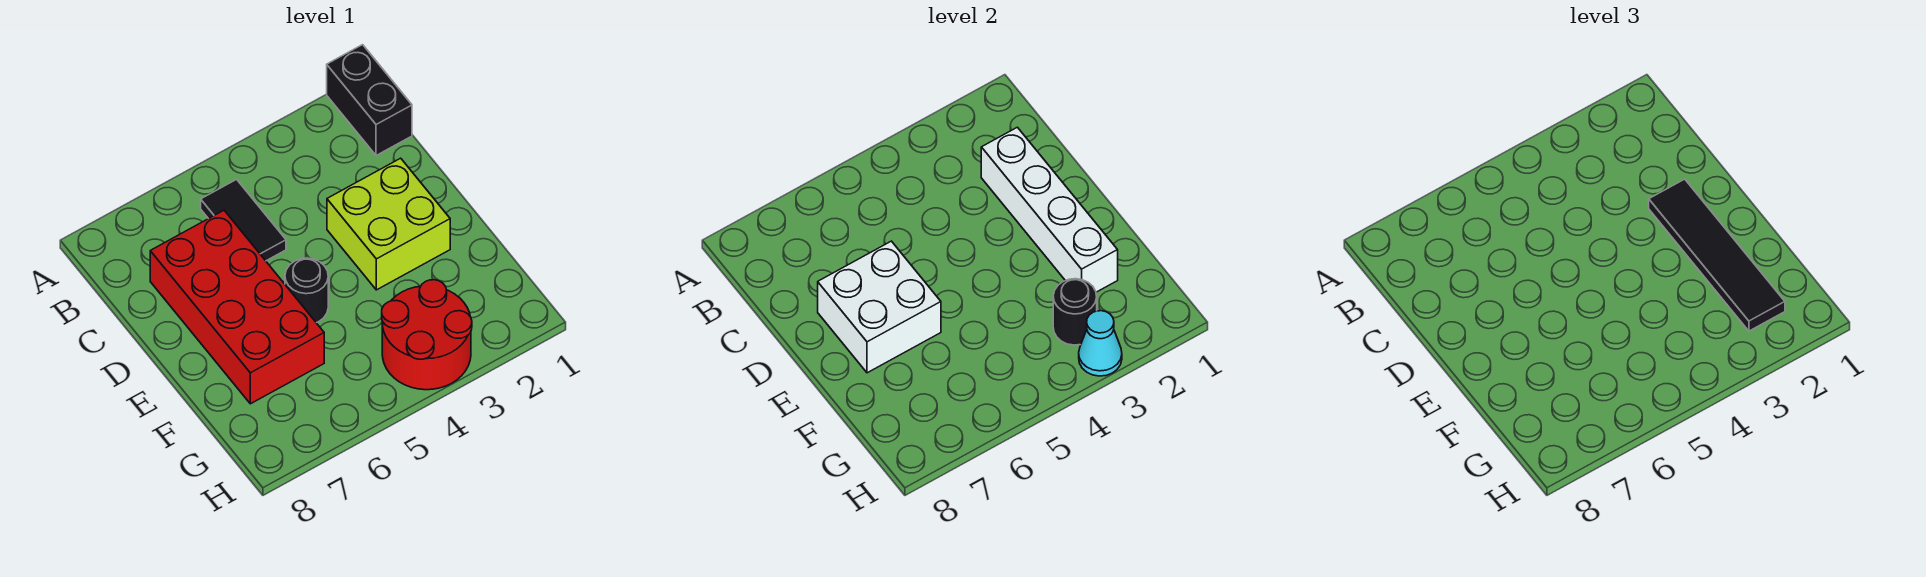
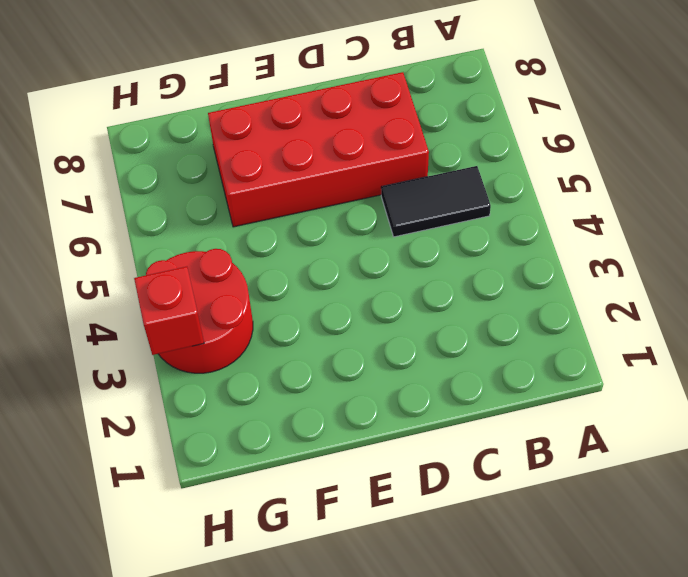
red brick H3 level 2 -> cyan cone H3 level 2
none -> black brick A1:B1 level 1
none -> lime brick D2:E3 level 1

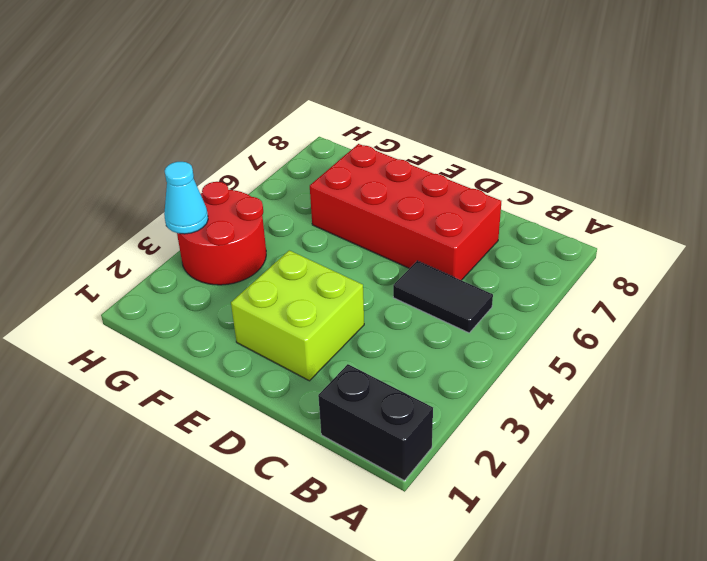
none -> black round brick E5 level 1
none -> white brick C2:F2 level 2

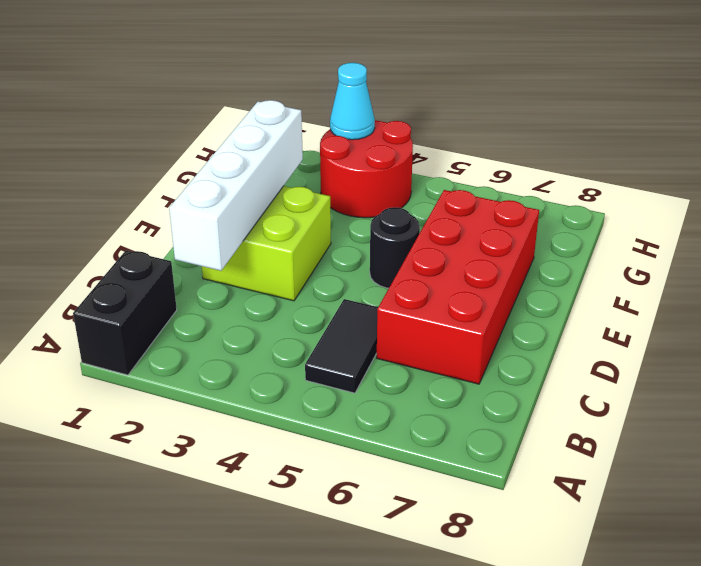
none -> white brick D6:E7 level 2
none -> black round brick G3 level 2

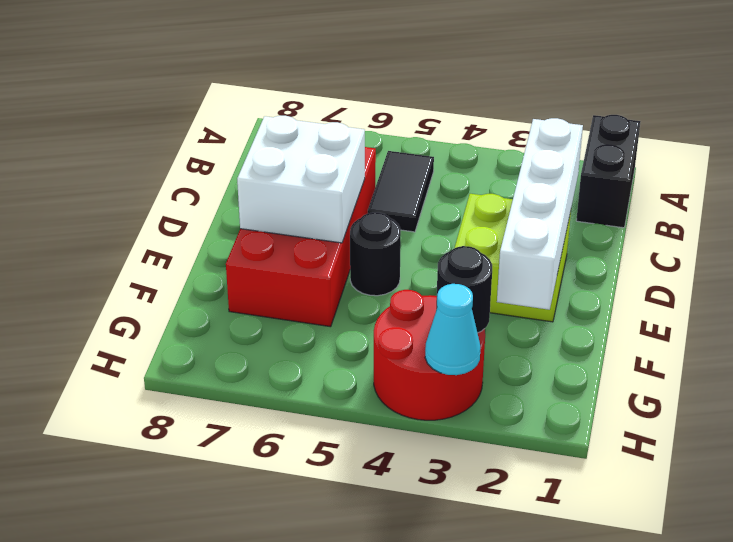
none -> black tile D2:G2 level 3

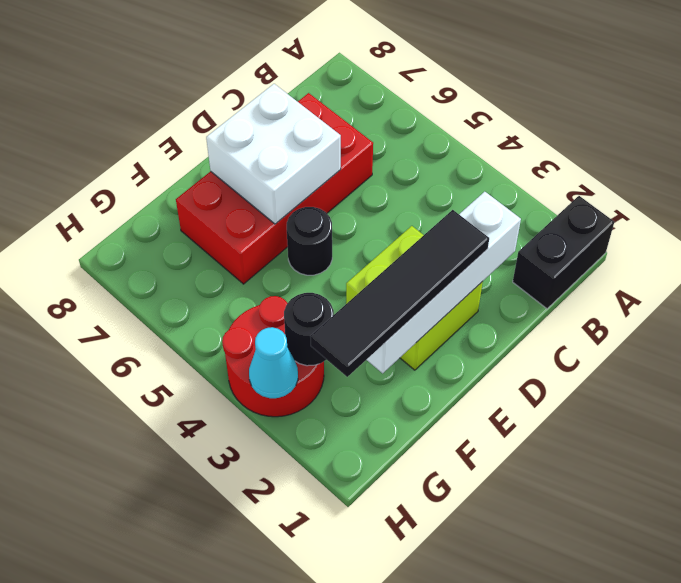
none -> black tile B5:C5 level 1

